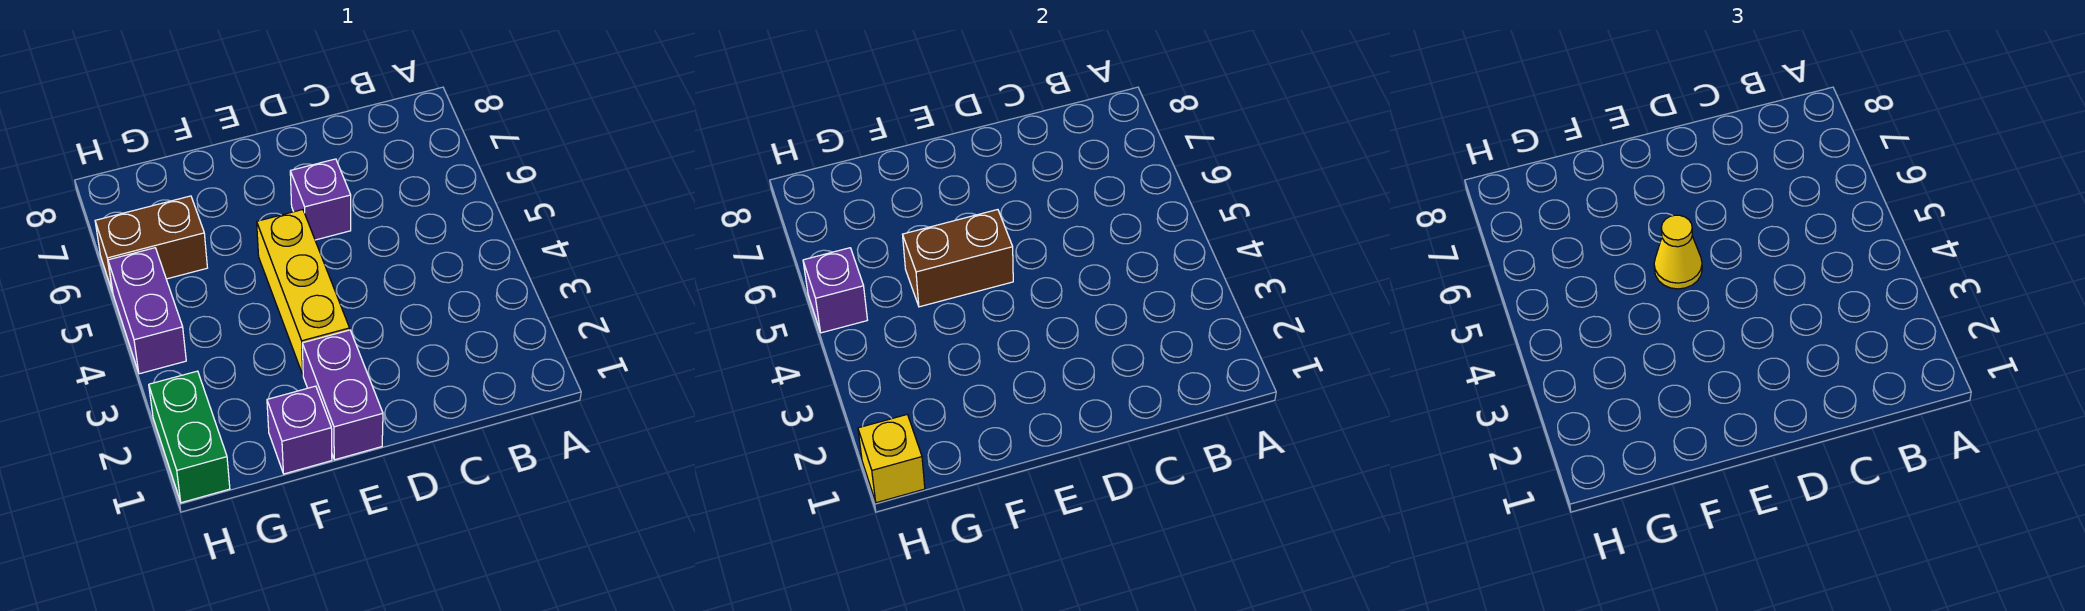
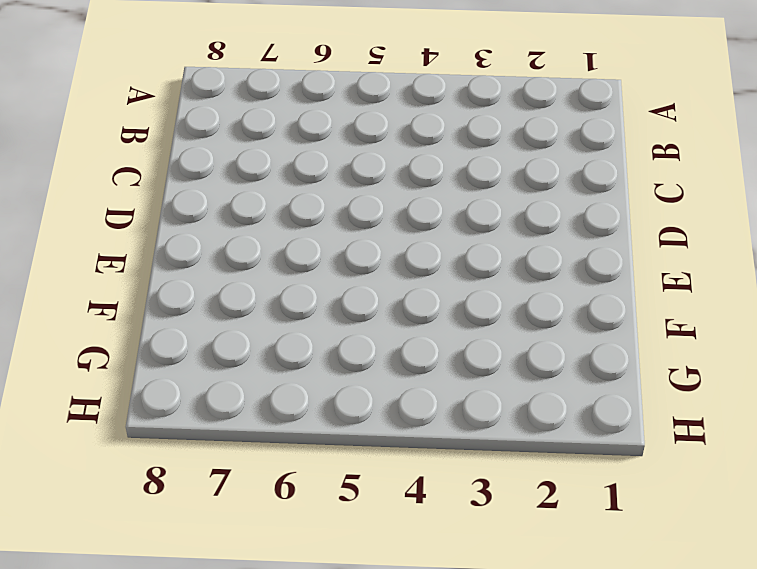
none -> purple brick D6 level 1
none -> purple brick E1:E2 level 1

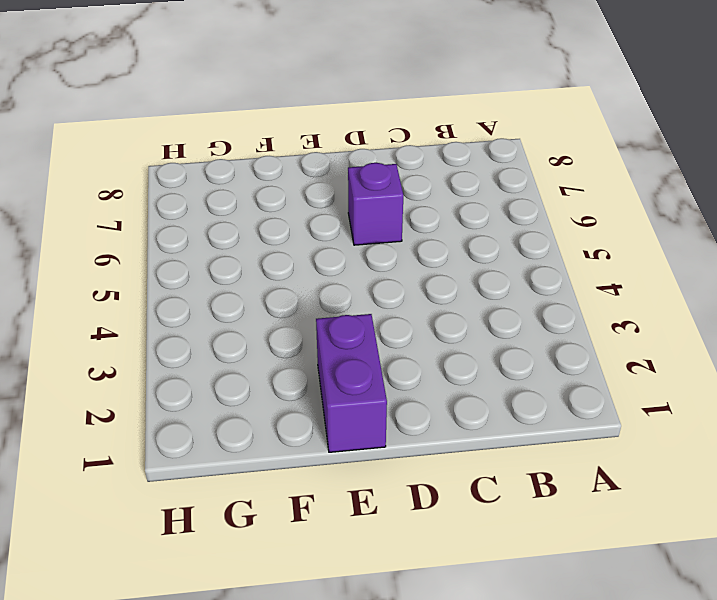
none -> yellow brick E3:E5 level 1
none -> purple brick F1 level 1

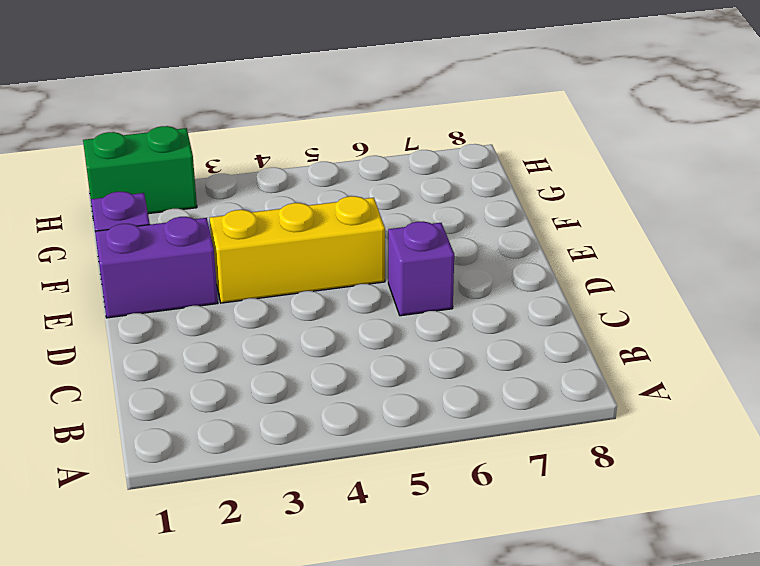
none -> brown brick G6:H6 level 1
none -> purple brick H4:H5 level 1

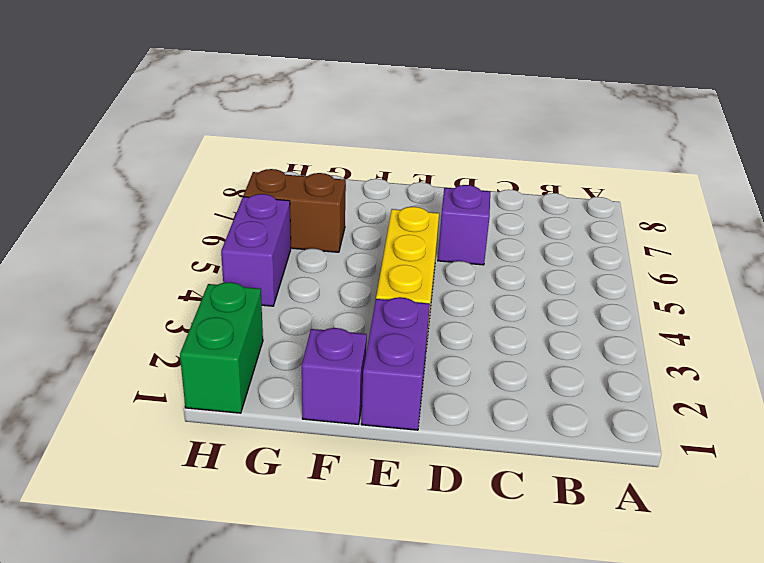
none -> brown brick E5:F5 level 2
none -> yellow brick H1 level 2

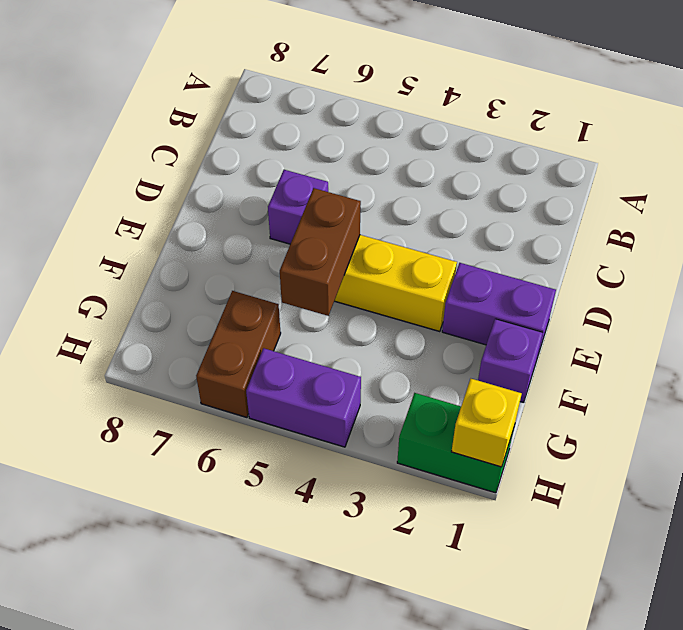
none -> purple brick H5 level 2
none -> yellow cone E5 level 3

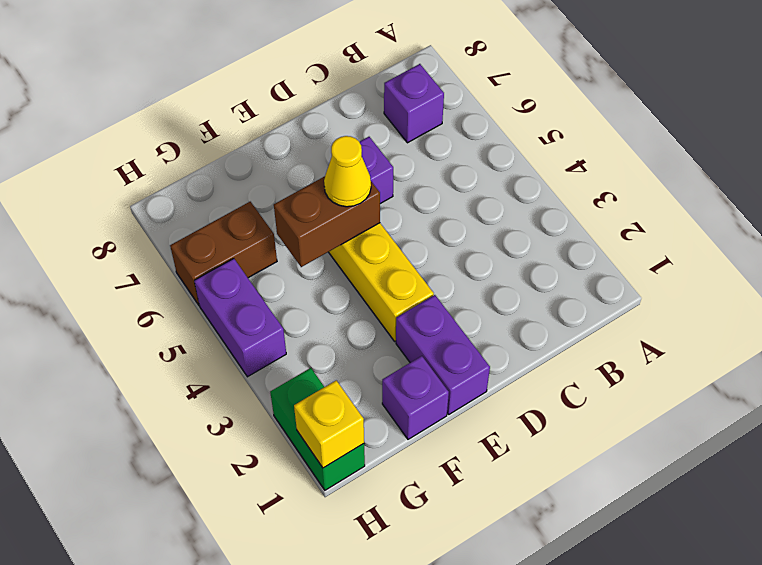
purple brick B7 level 1 -> purple brick H5 level 2

